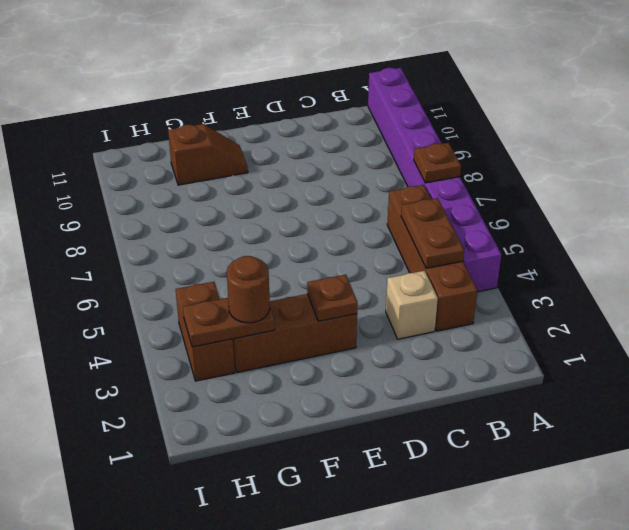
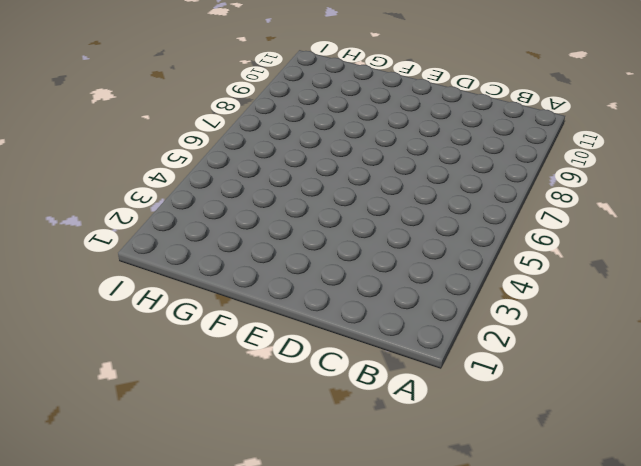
none -> purple brick A4:A11 level 1
none -> brown brick B3:B6 level 1

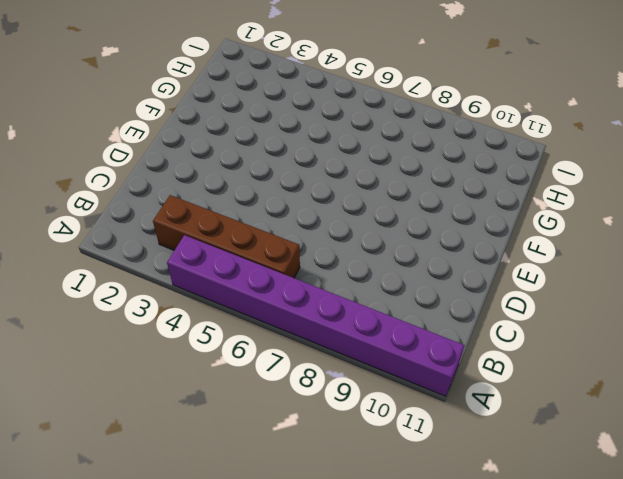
none -> tan brick C3 level 1
none -> brown brick E3:G3 level 1

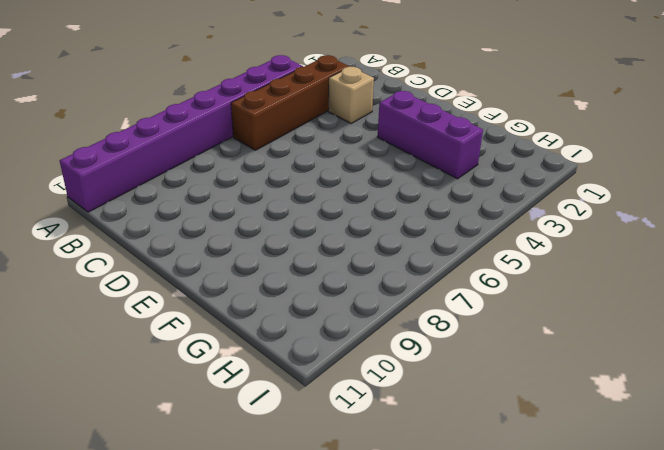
purple brick E3:G3 level 1 -> brown brick E3:G3 level 1
none -> brown slope F10:G10 level 1 top G
none -> brown brick H3:H4 level 1

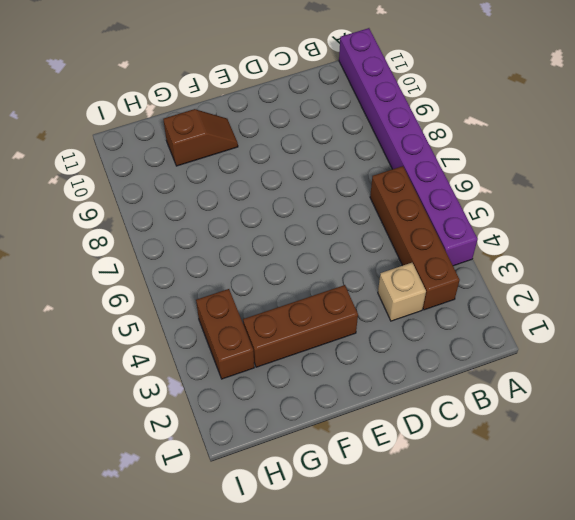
none -> brown plate A7 level 2
none -> brown plate B4:B5 level 2

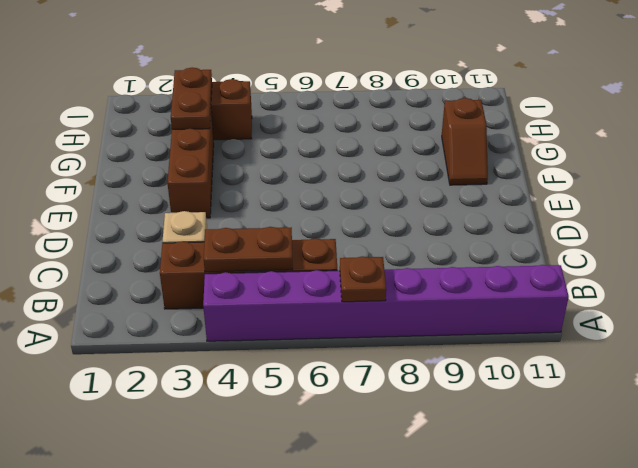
none -> brown plate E3 level 2
none -> brown round brick G3 level 3

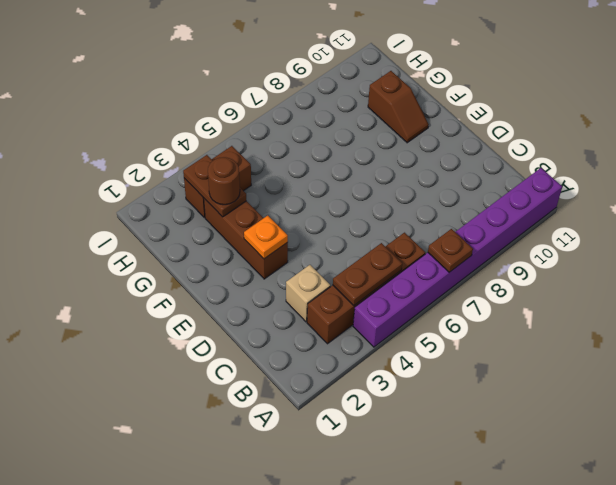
orange plate E3 level 2 -> brown plate E3 level 2

